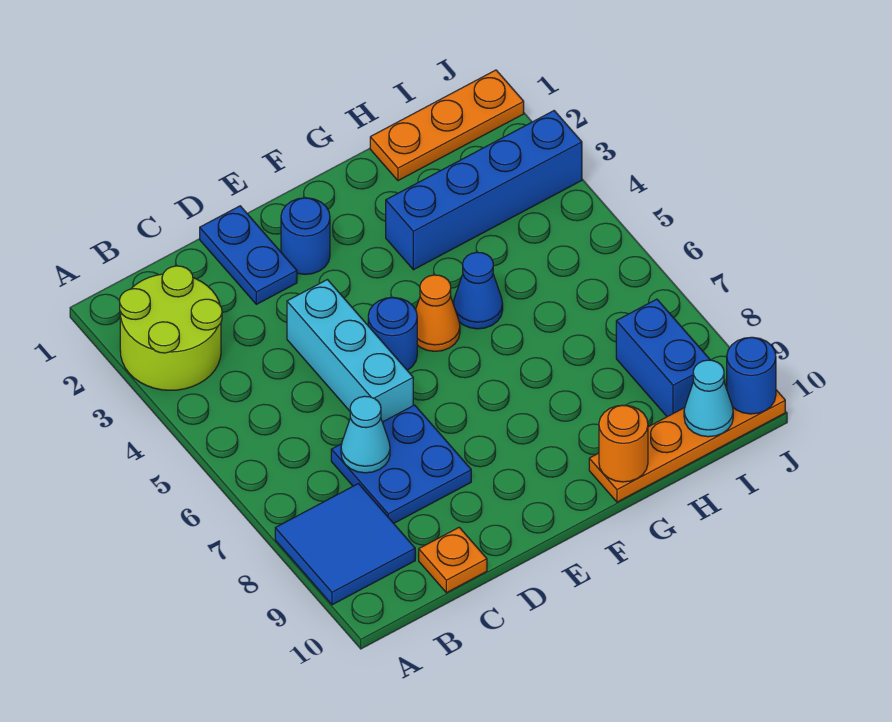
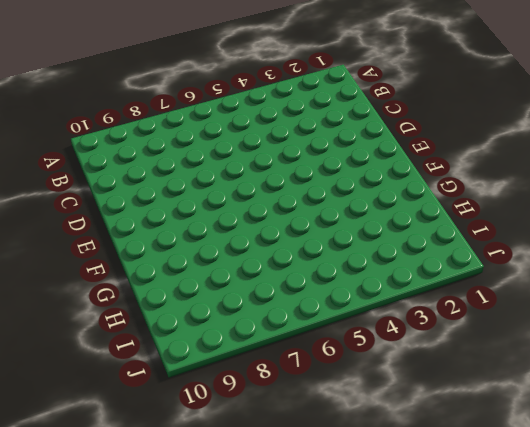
none -> lime round brick A2:B3 level 1
none -> blue tile A8:B9 level 1
none -> blue plate C7:D8 level 1

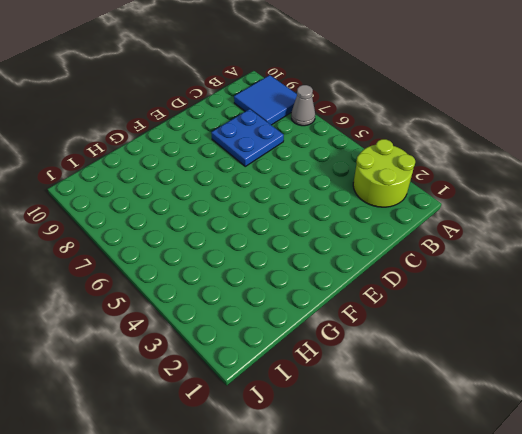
grey cone A7 level 1 -> none
none -> orange plate C10 level 1
none -> blue plate D1:D2 level 1
none -> cyan brick D4:D6 level 1

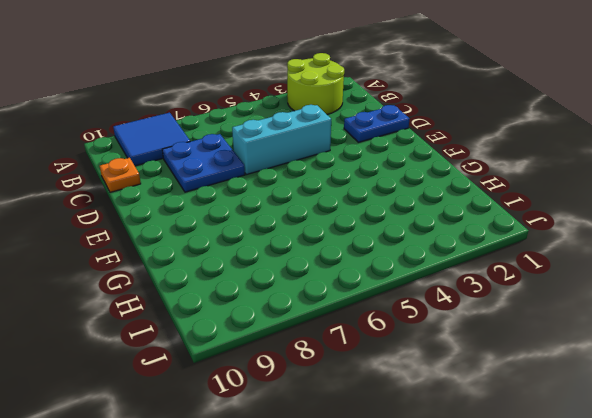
none -> blue round brick E2 level 1
none -> blue round brick E5 level 1
none -> orange cone F5 level 1

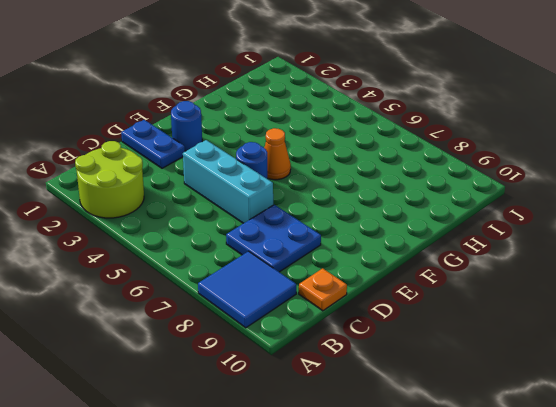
none -> blue brick G3:J3 level 1
none -> blue cone G5 level 1
none -> orange plate G10:J10 level 1

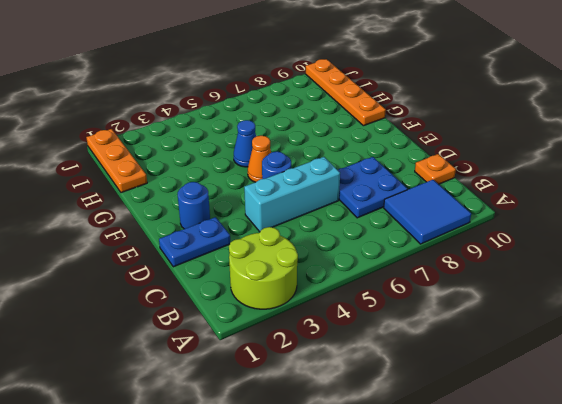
none -> blue brick G3:J3 level 1
none -> blue brick I8:I9 level 1
none -> cyan cone C7 level 2

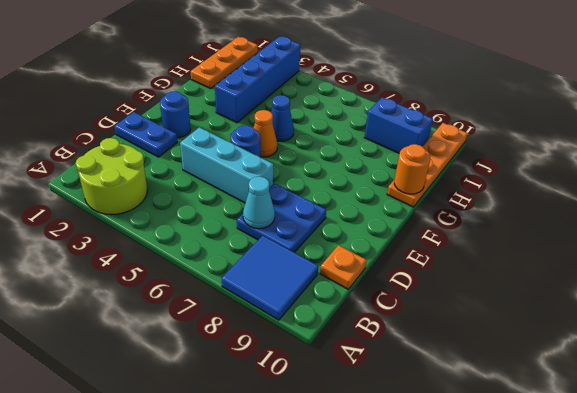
none -> cyan cone I10 level 2
none -> blue round brick J10 level 2

